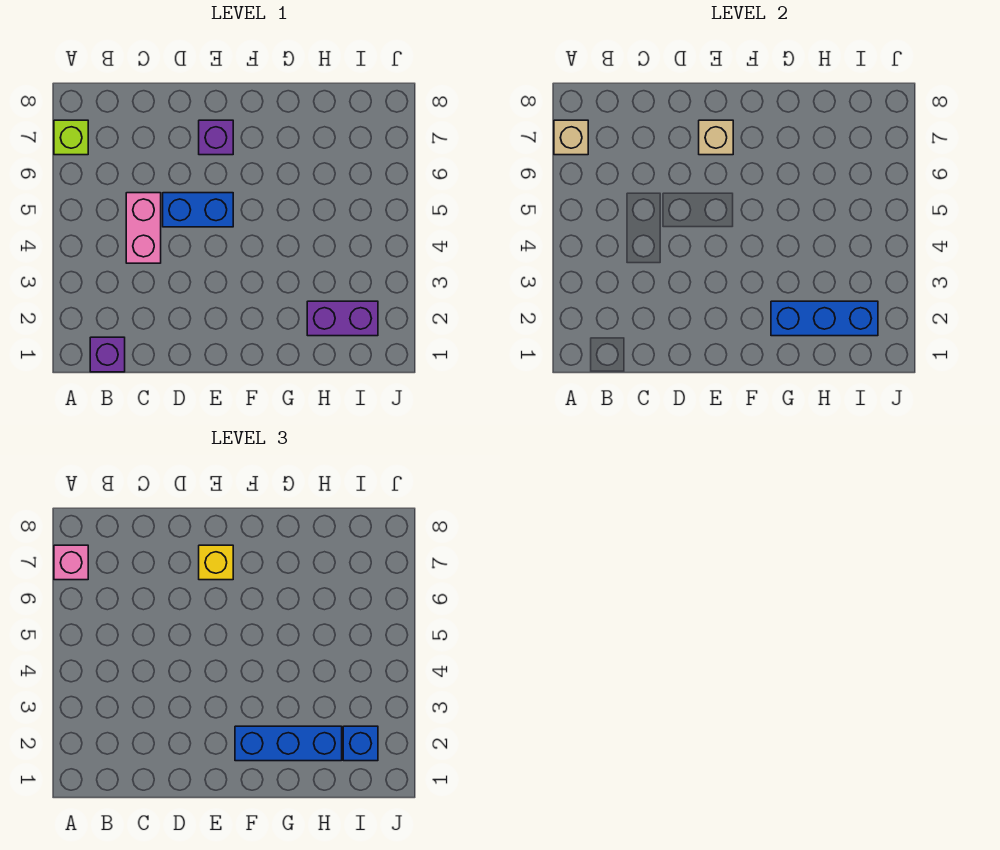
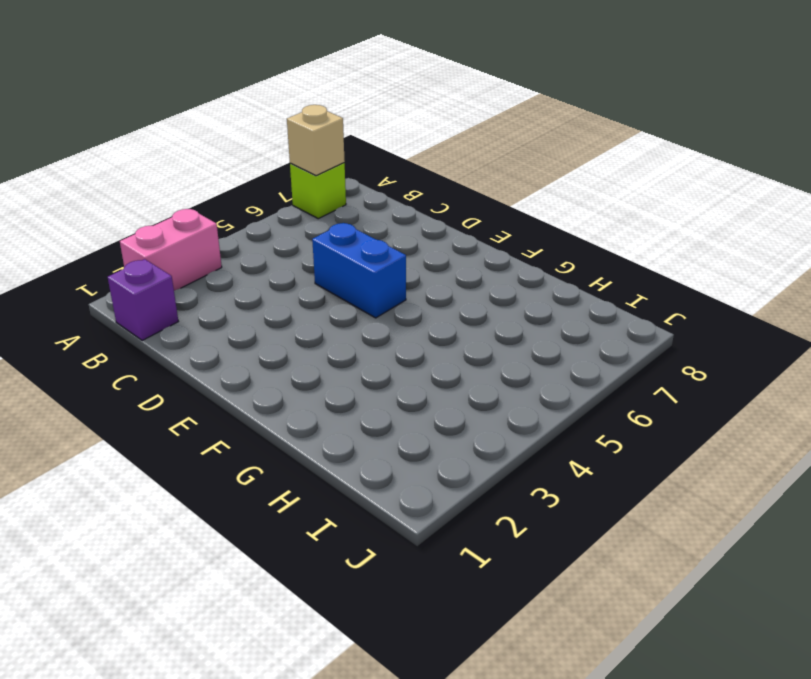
pink brick A2:A3 level 1 -> pink brick C4:C5 level 1
none -> purple brick E7 level 1
none -> purple brick H2:I2 level 1
none -> tan brick E7 level 2

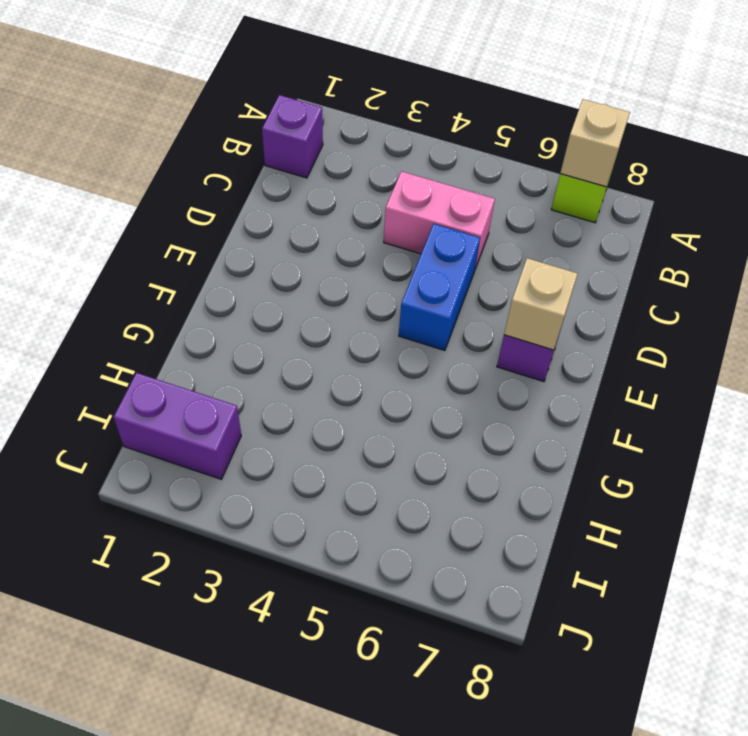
purple brick I1:I2 level 1 -> purple brick H2:I2 level 1
none -> blue brick G2:I2 level 2
none -> pink brick A7 level 3
none -> yellow brick E7 level 3

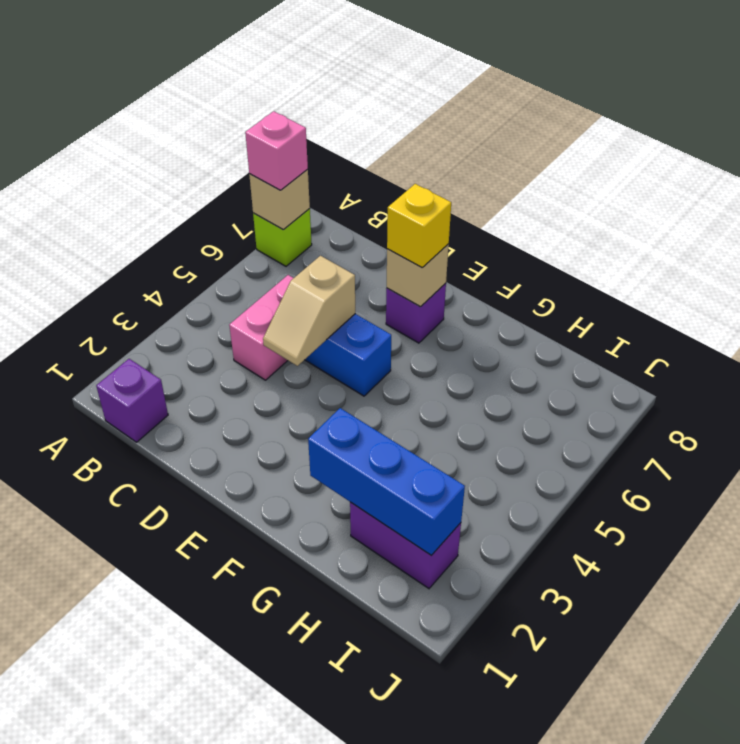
tan slope D4:D5 level 2 top 5 -> none
none -> blue brick F2:H2 level 3
none -> blue brick I2 level 3

